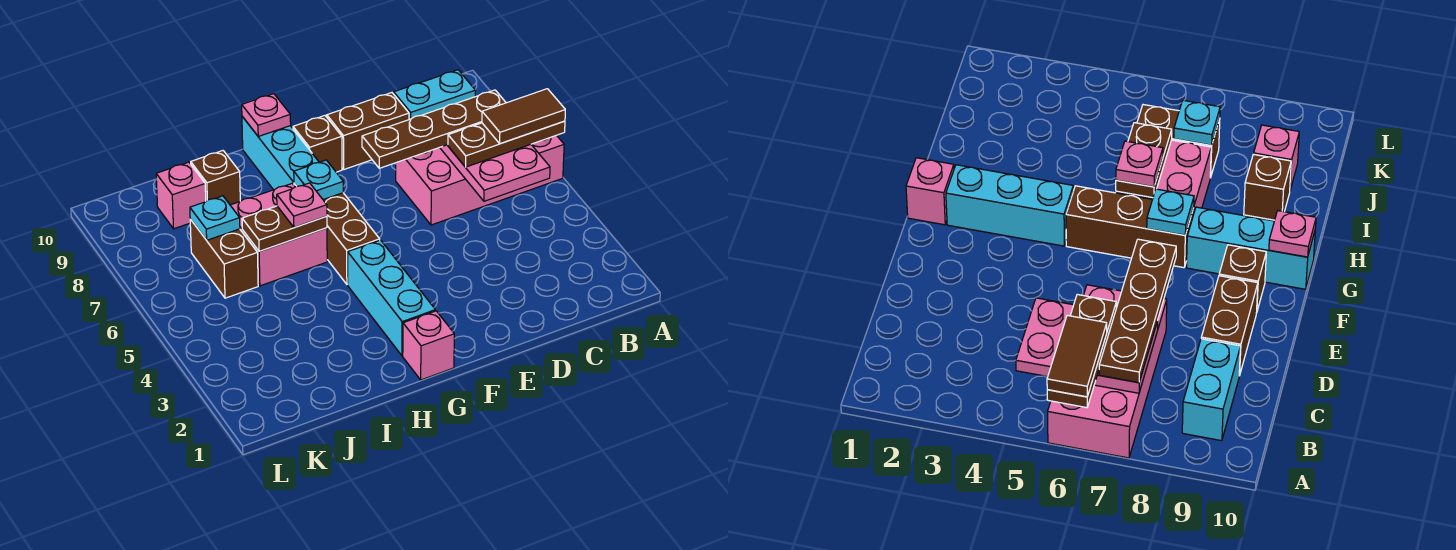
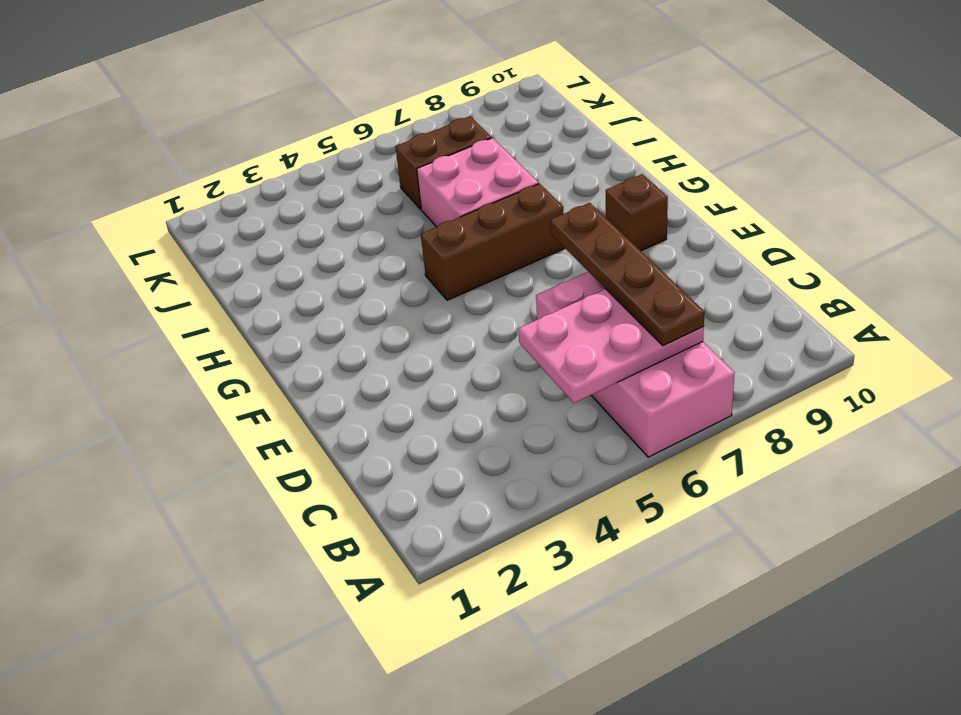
none -> cyan brick B9:C9 level 1
none -> brown brick D9:E9 level 1
none -> pink brick G1 level 1

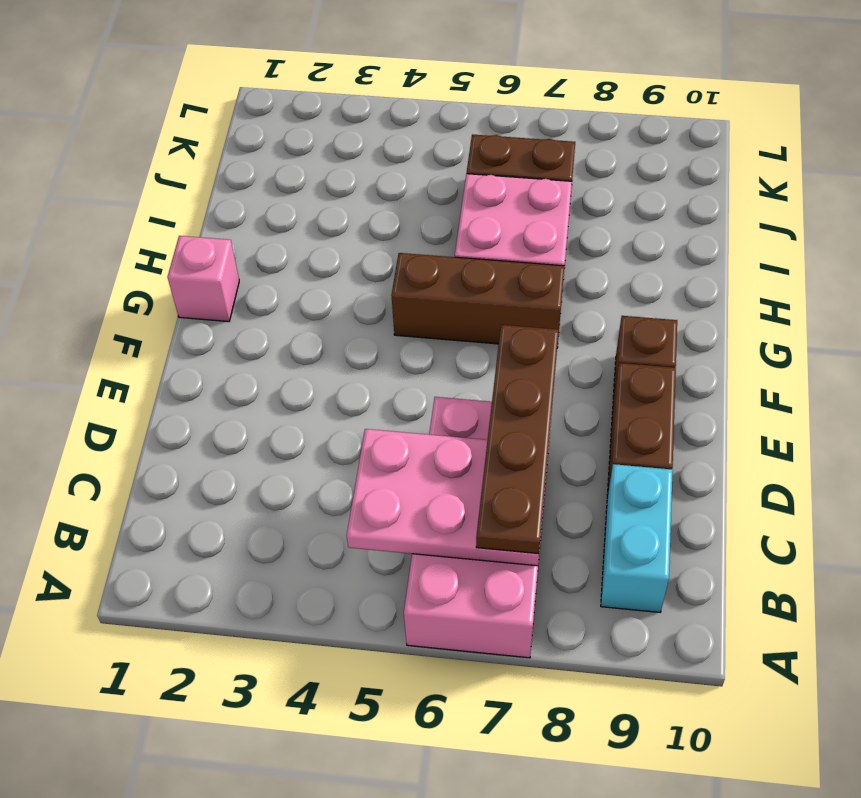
none -> cyan brick G2:G4 level 1
none -> cyan brick G8:G10 level 1
none -> brown brick I9 level 1

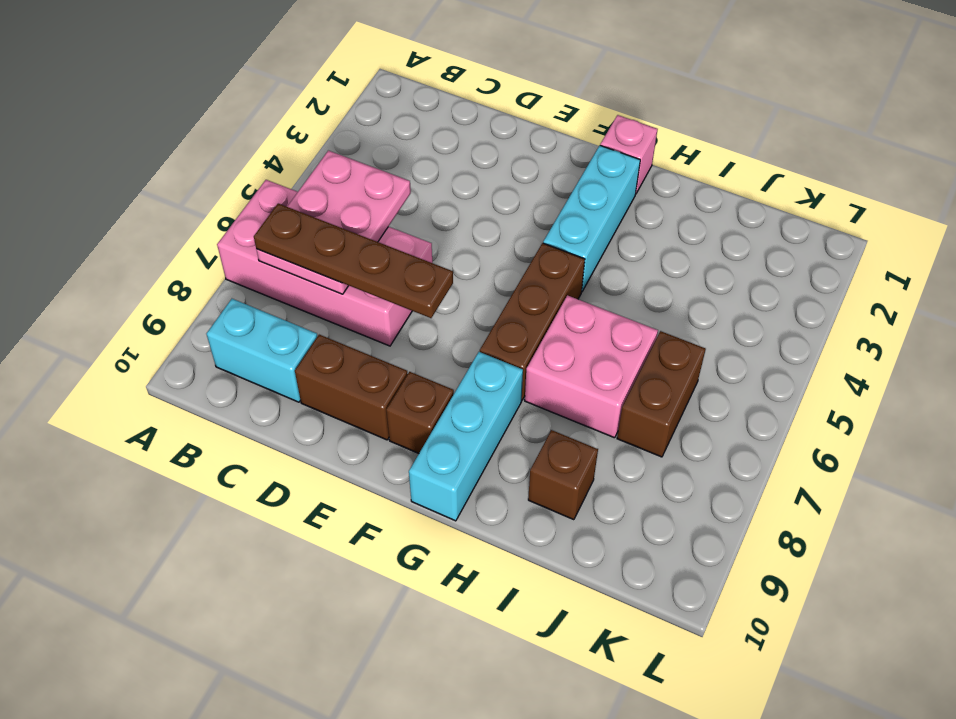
none -> pink brick J9 level 1
none -> cyan plate G7 level 2
none -> pink plate G10 level 2

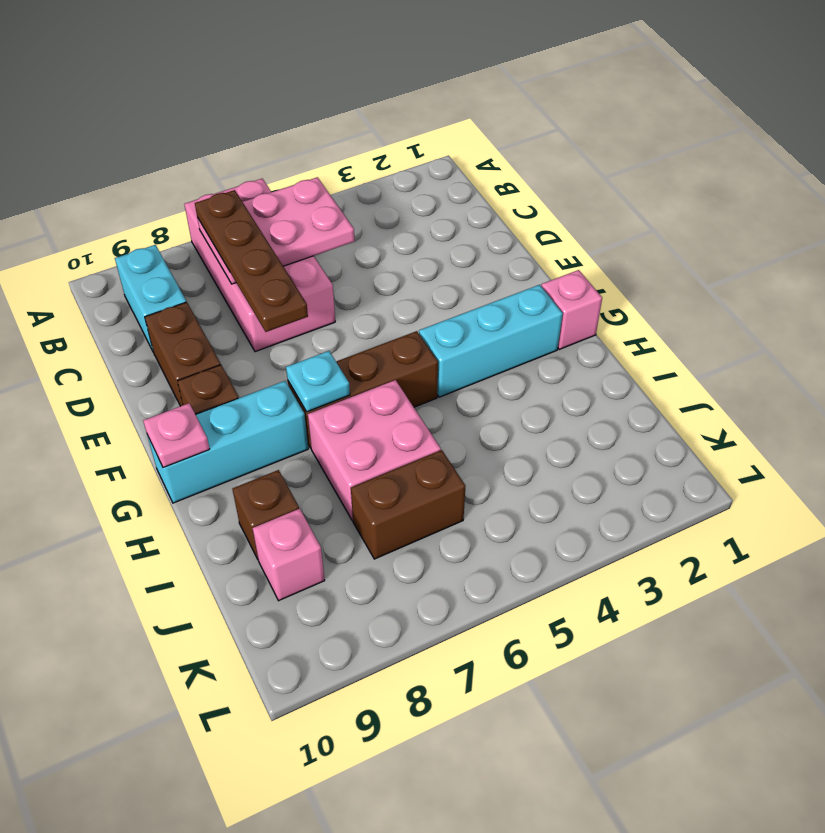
none -> brown plate H6:I6 level 2
none -> cyan plate J7 level 2
none -> brown plate A6:C6 level 3

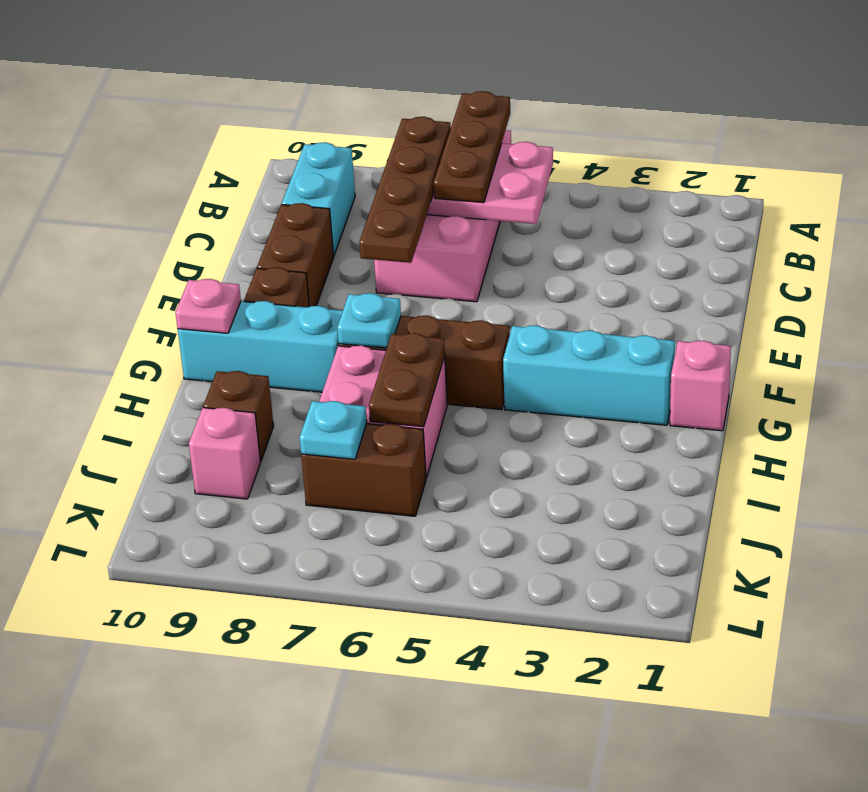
none -> pink plate H6 level 3
none -> brown tile A6:B6 level 4

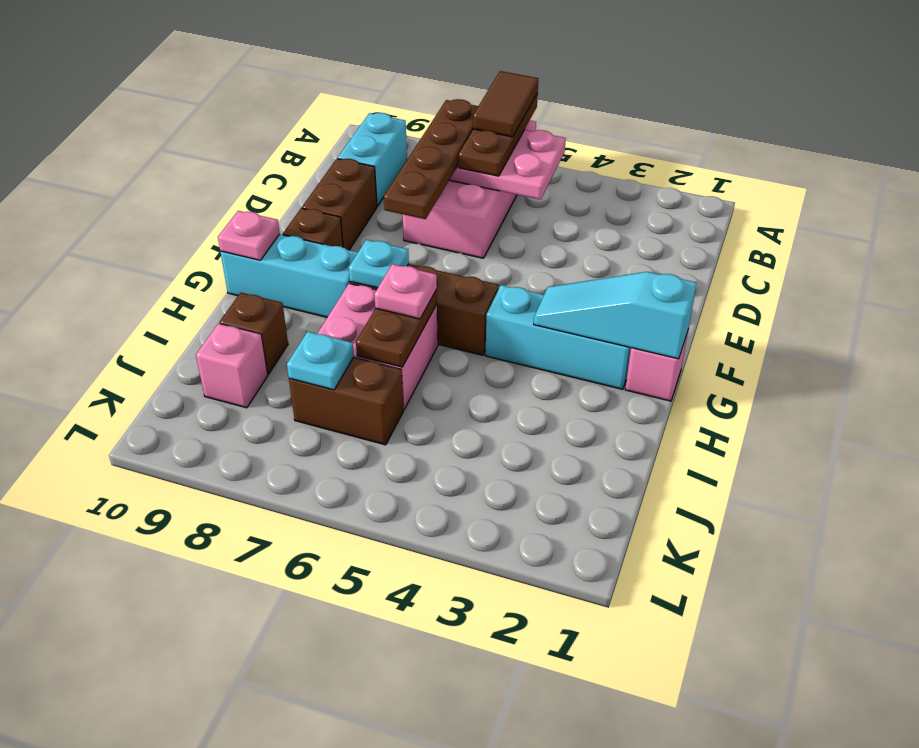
cyan slope G1:G3 level 2 top 1 -> none

